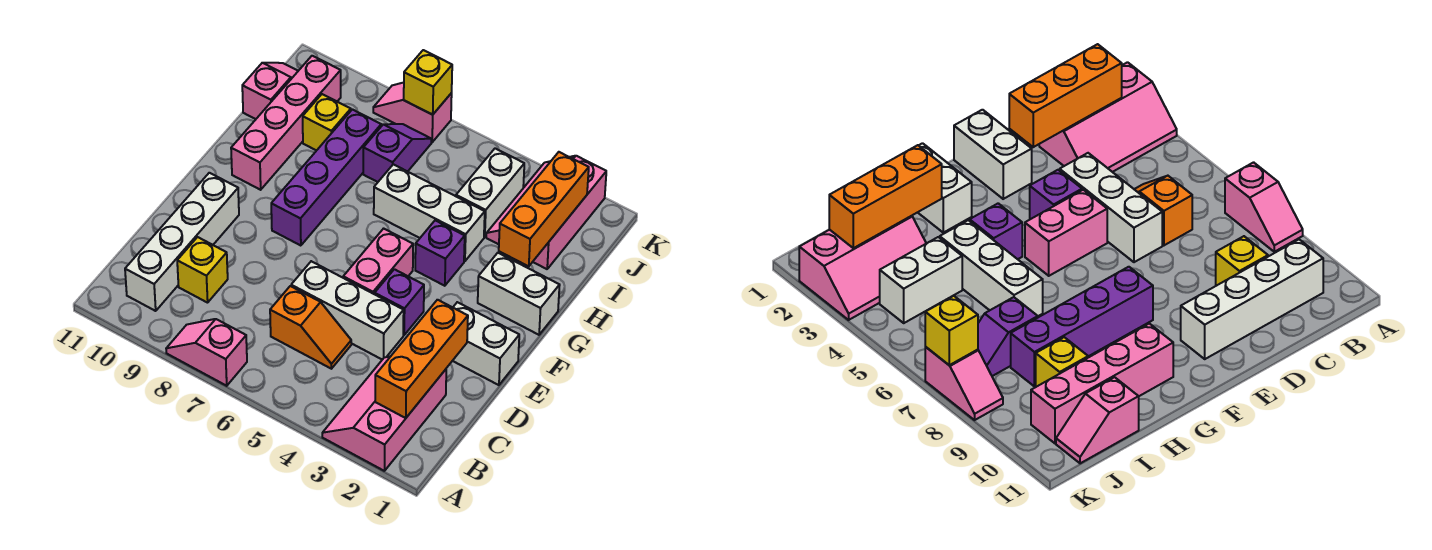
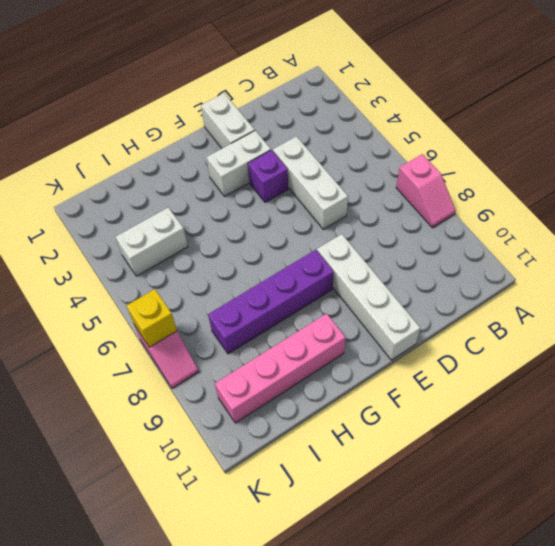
white brick E3:F3 level 1 -> white brick G1:G2 level 1
white brick E8:E11 level 1 -> white brick B10:E10 level 1
none -> pink slope A2:C3 level 1 top 2
none -> orange slope C5:C6 level 1 top 6
none -> yellow brick C9 level 1

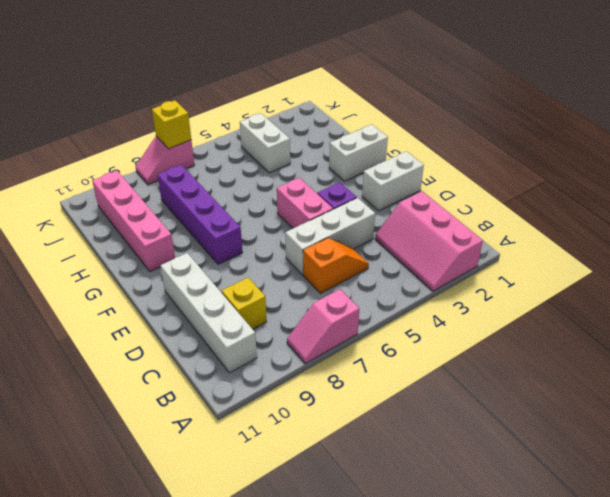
none -> purple brick G4 level 1
none -> white brick H4:H6 level 1
none -> pink slope I2:K3 level 1 top 2

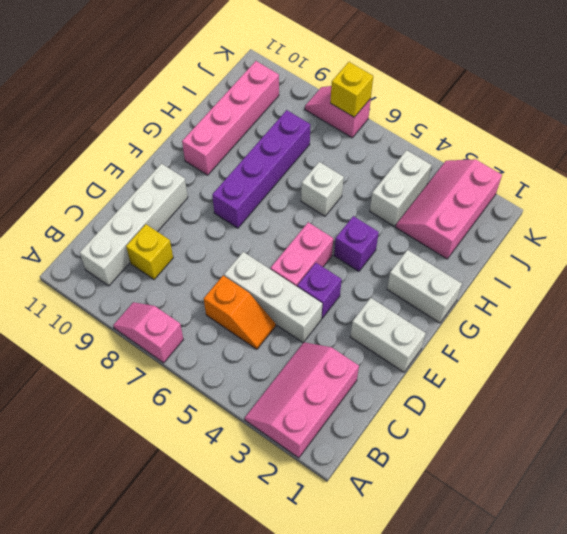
white brick H6 level 1 -> white brick H4:H6 level 1
none -> purple slope I7:J7 level 1 top I
none -> yellow brick I9 level 1
none -> pink slope I11:J11 level 1 top I

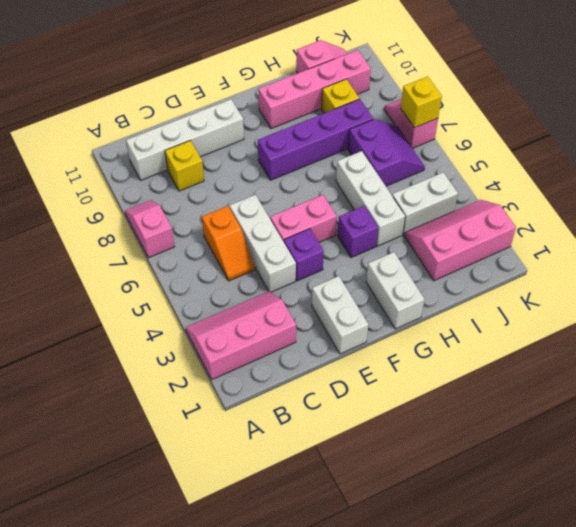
purple slope I6:J7 level 1 top I -> purple slope I7:J7 level 1 top I
none -> orange brick B2:D2 level 2
none -> orange brick H2:J2 level 2

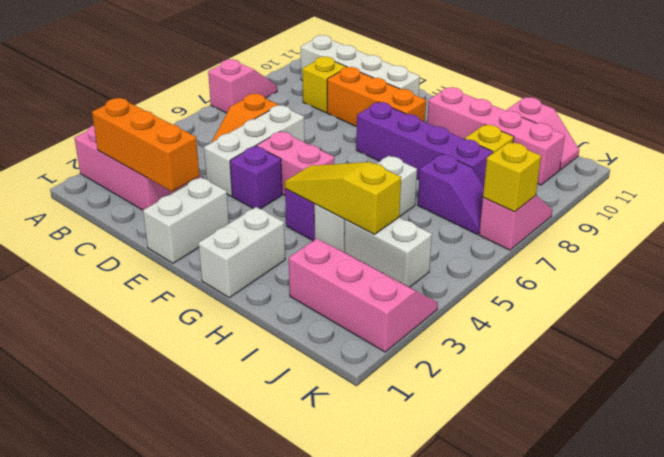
orange brick D9:F9 level 1 -> orange brick H2:J2 level 2
yellow slope G4:I4 level 2 top I -> none

